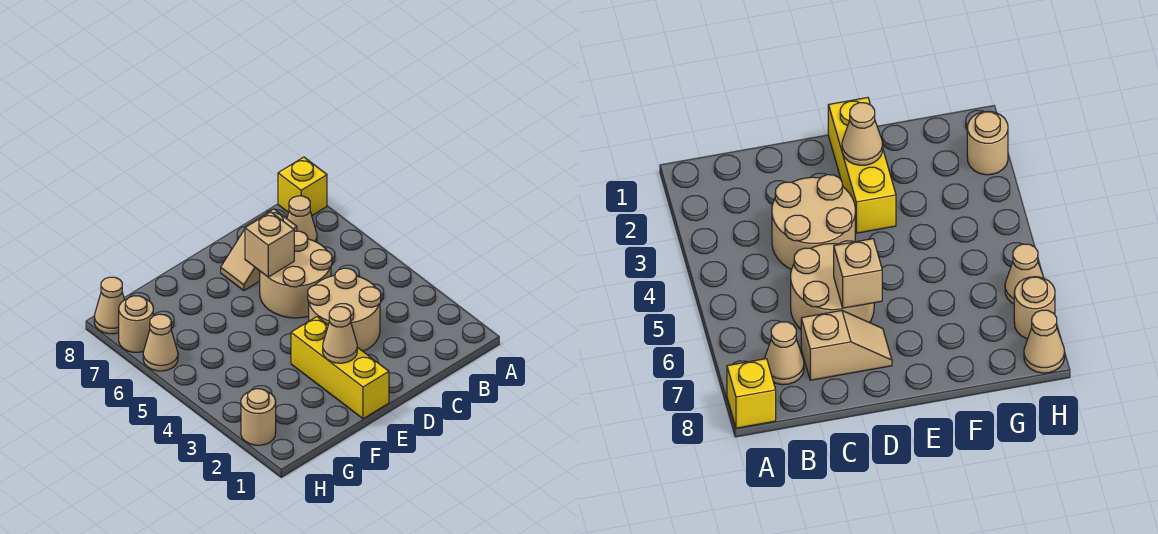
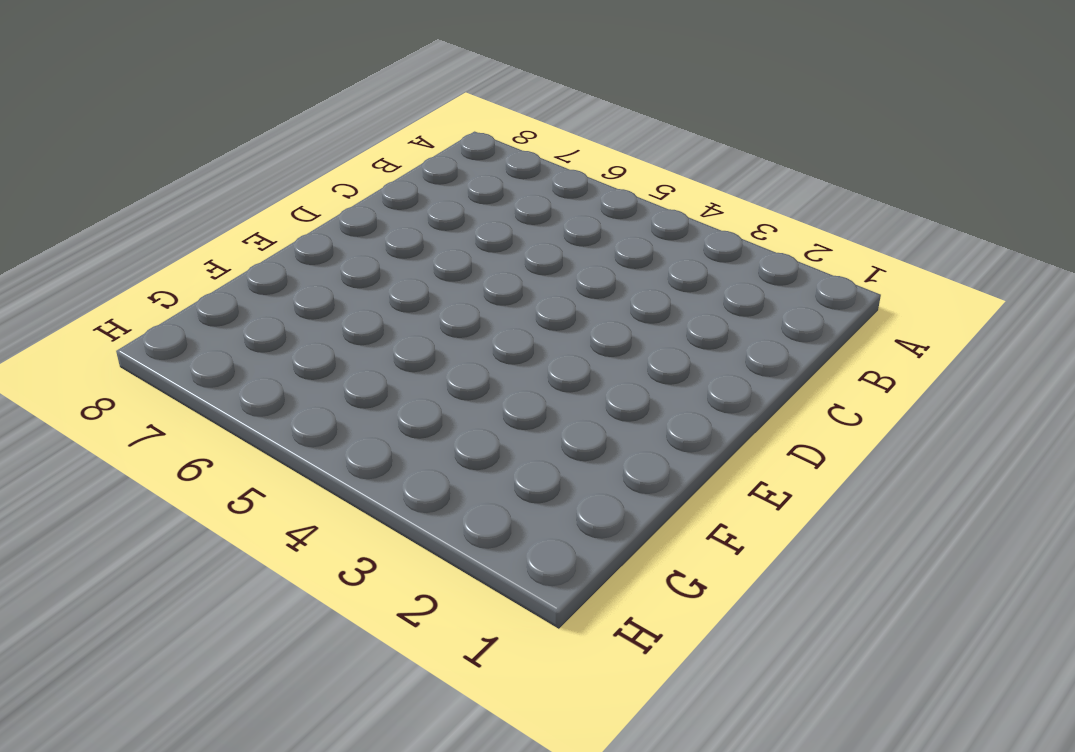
none -> yellow brick A8 level 1
none -> tan cone B7 level 1
none -> tan round brick C3:D4 level 1

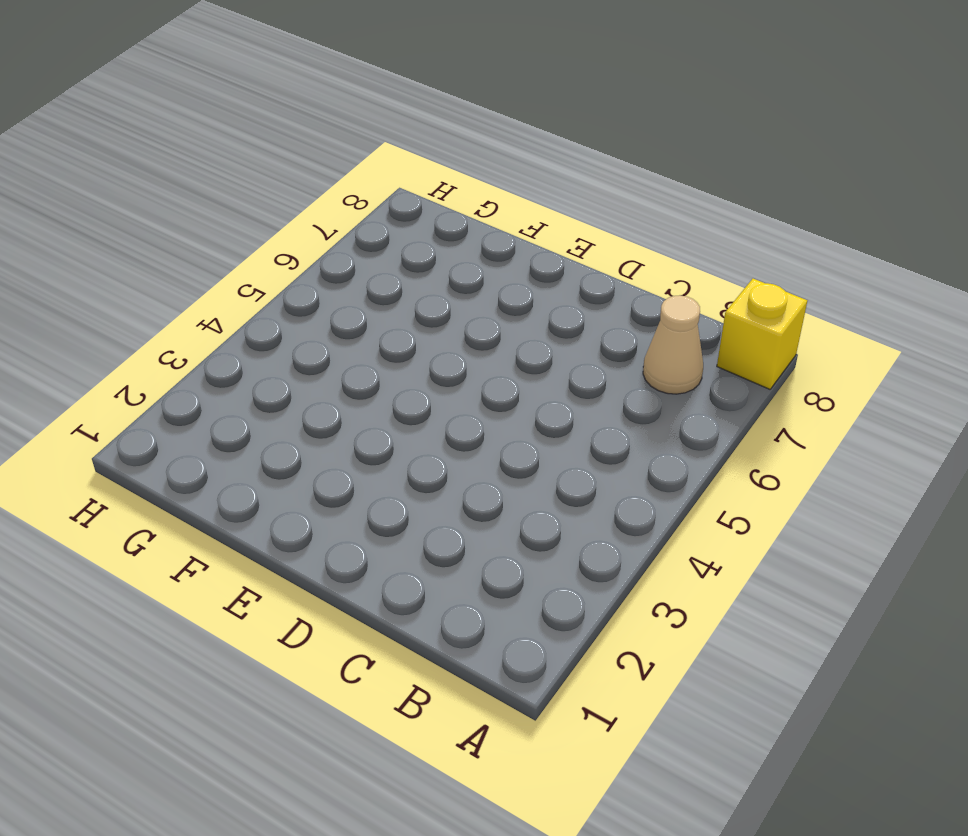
none -> tan round brick C3:D4 level 1
none -> tan round brick C5:D6 level 1
none -> tan slope C7:D7 level 1 top C

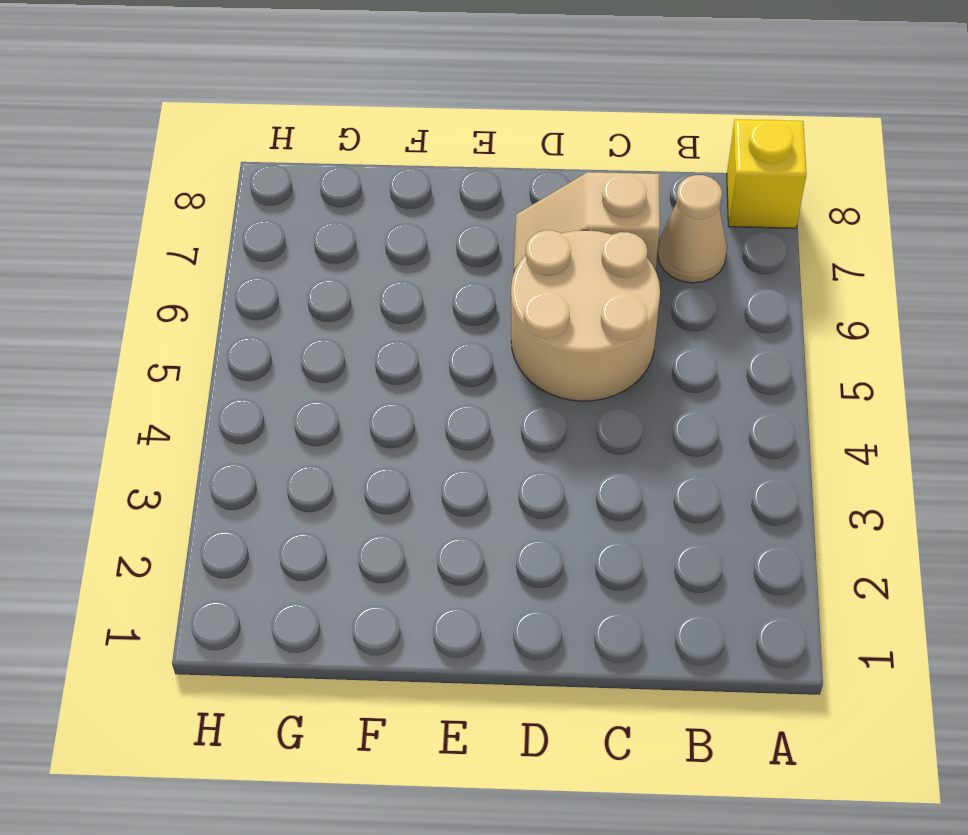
none -> tan round brick C3:D4 level 1
none -> yellow brick E1:E3 level 1
none -> tan round brick H2 level 1

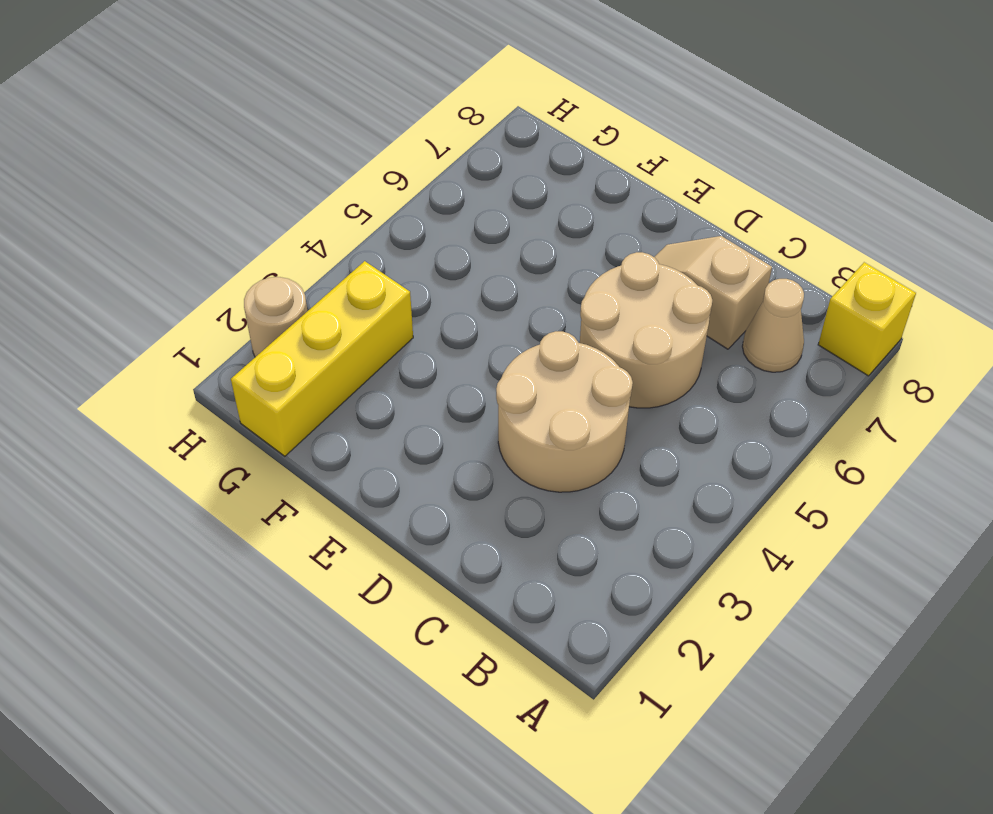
yellow brick G1:G3 level 1 -> yellow brick E1:E3 level 1
none -> tan cone H6 level 1
none -> tan round brick H7 level 1
none -> tan cone H8 level 1

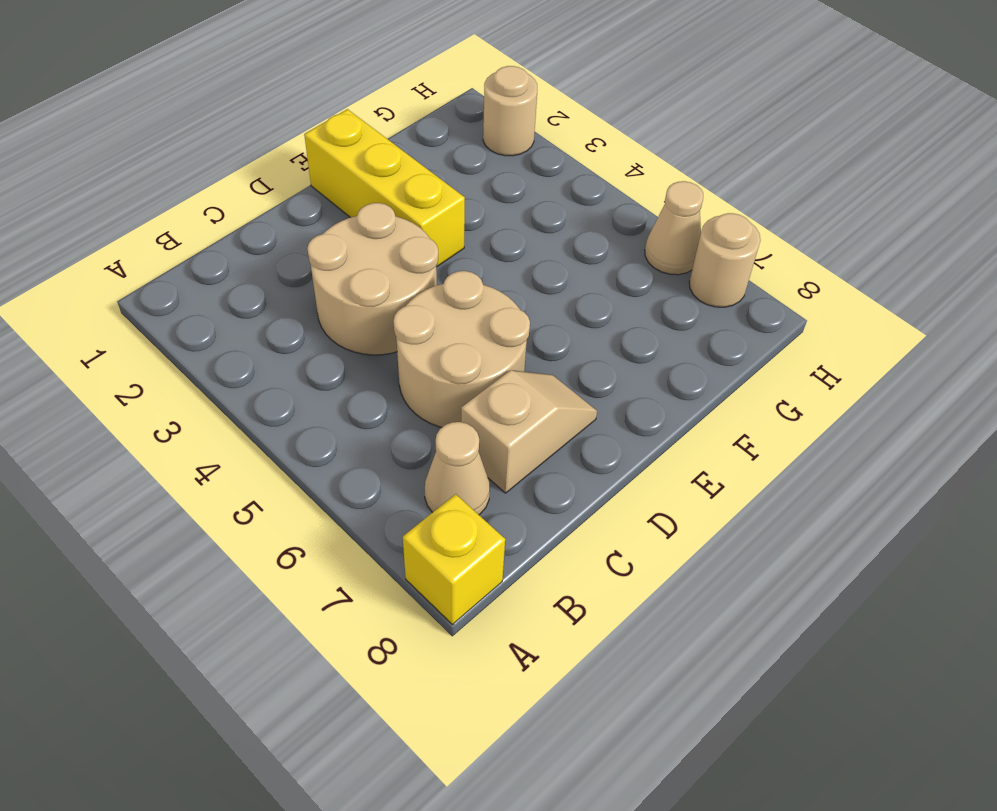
none -> tan cone H8 level 1
none -> tan brick D6 level 2
none -> tan cone E2 level 2

